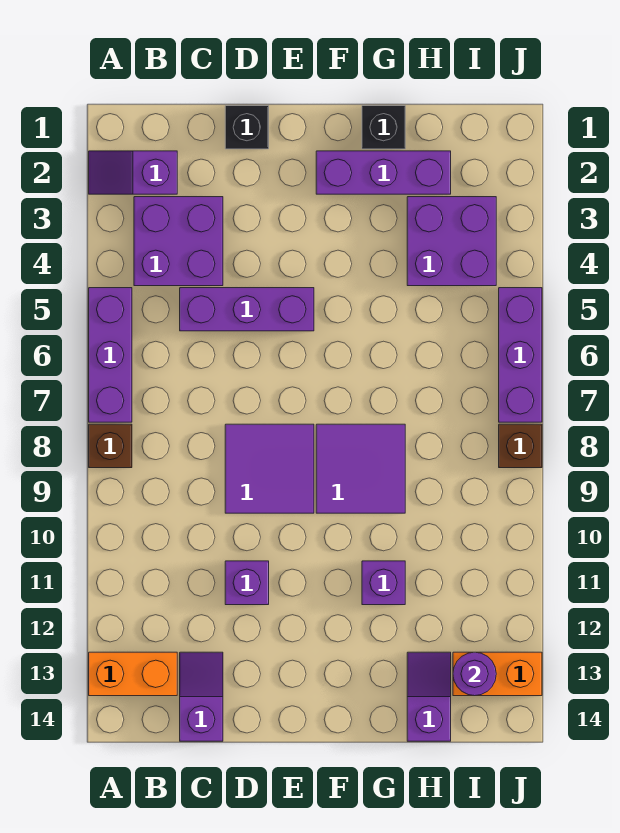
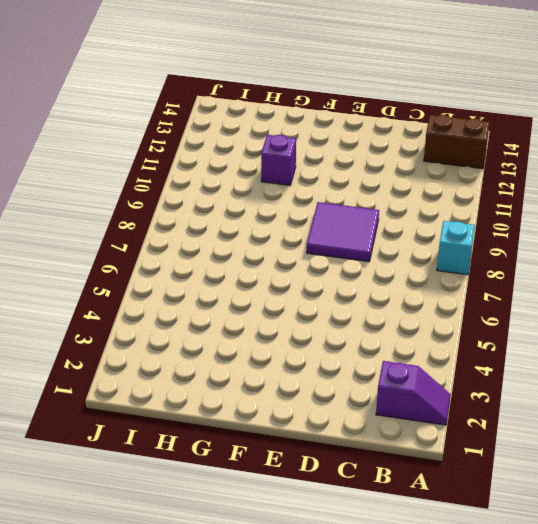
cyan brick A8 level 1 -> brown brick A8 level 1
brown brick A13:B13 level 1 -> orange brick A13:B13 level 1
none -> purple brick A5:A7 level 1
none -> purple brick B3:C4 level 1
none -> purple brick C5:E5 level 1

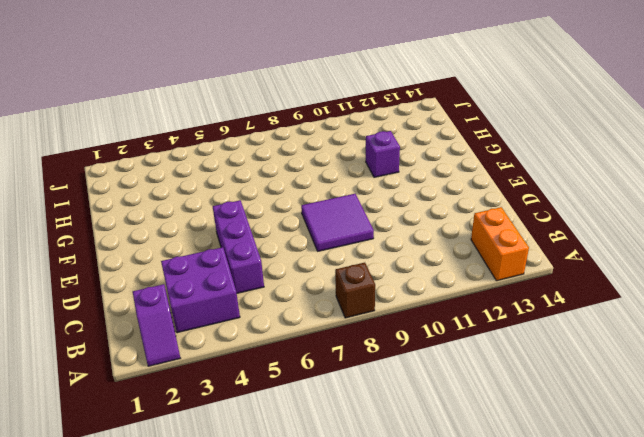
none -> purple brick A5:A7 level 1
none -> purple slope C13:C14 level 1 top 14
none -> black brick D1 level 1

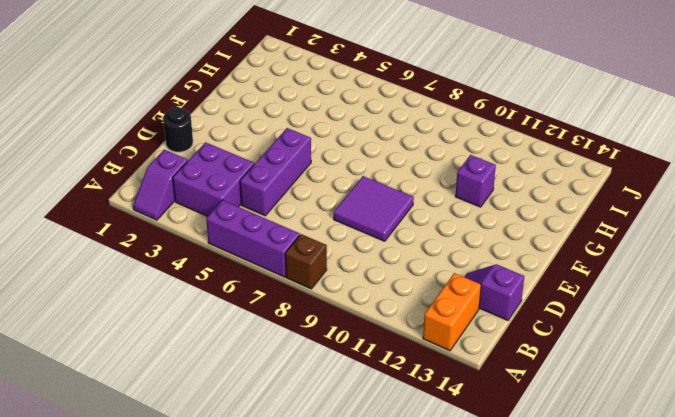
black round brick D1 level 1 -> black brick D1 level 1
none -> purple brick D11 level 1
none -> purple brick F2:H2 level 1
none -> purple tile F8:G9 level 1

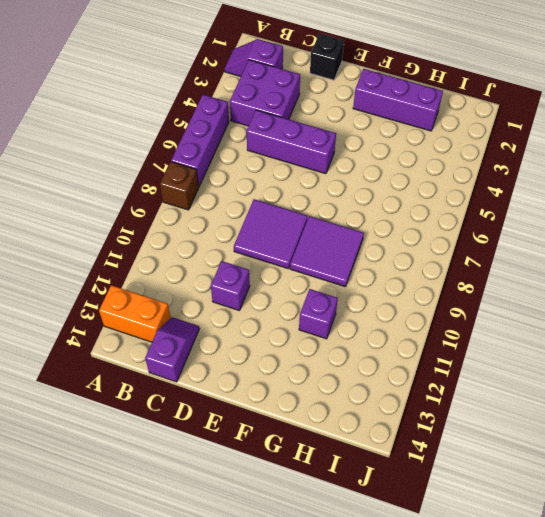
none -> black brick G1 level 1
none -> purple brick H3:I4 level 1
none -> purple slope H13:H14 level 1 top 14

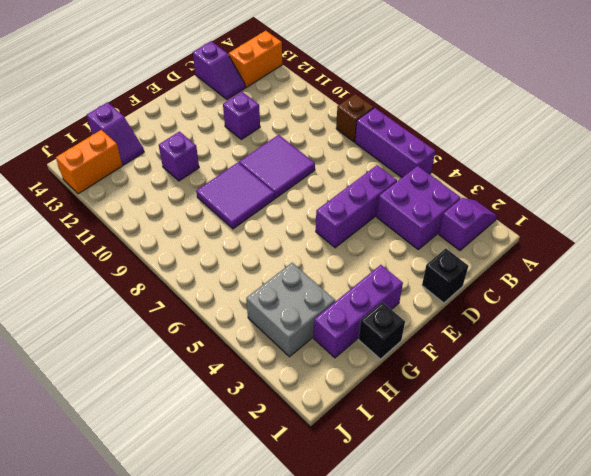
grey brick H3:I4 level 1 -> purple brick H3:I4 level 1
none -> purple brick J5:J7 level 1
none -> brown brick J8 level 1
none -> purple round brick I13 level 2

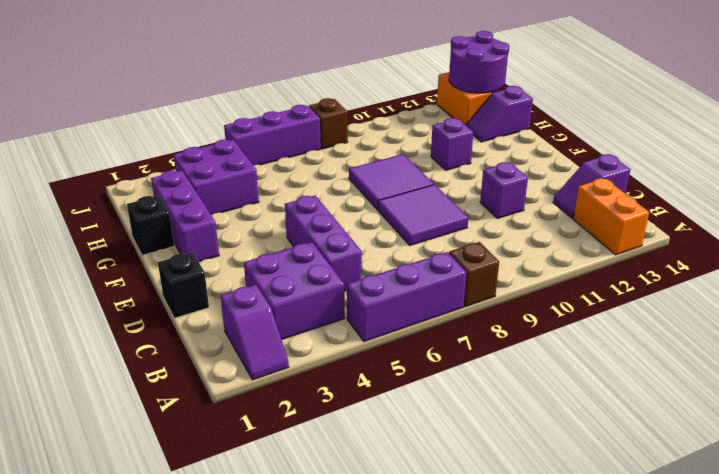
purple round brick I13:J14 level 2 -> purple round brick I13 level 2

